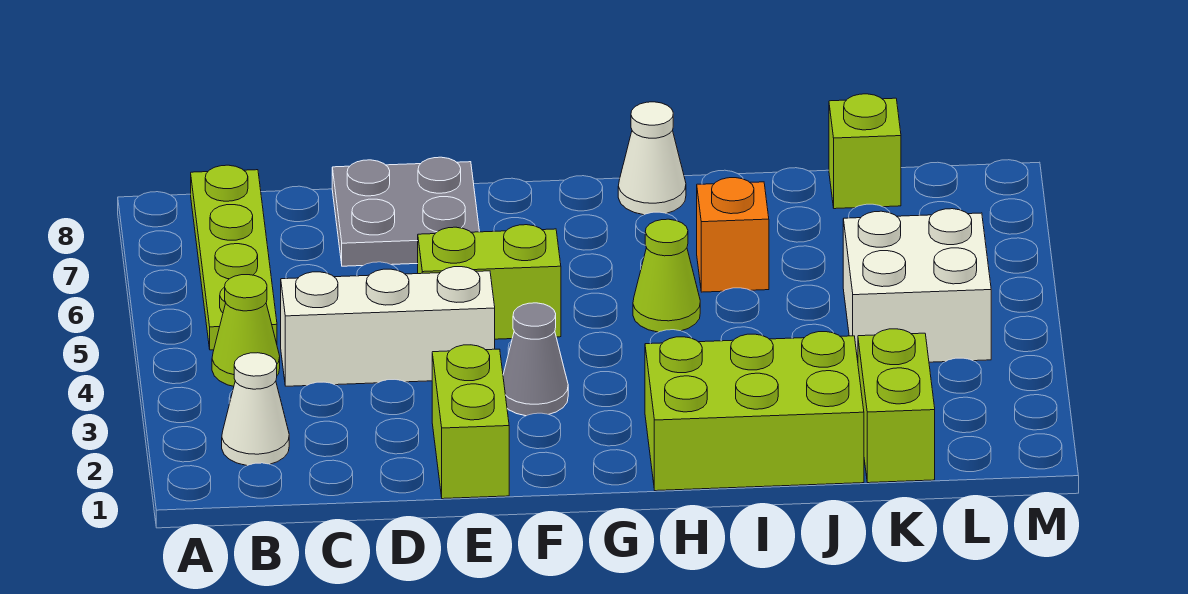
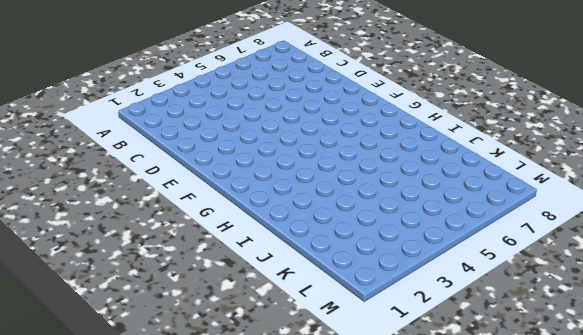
none -> white cone B2 level 1
none -> lime cone B4 level 1
none -> lime plate B5:B8 level 1

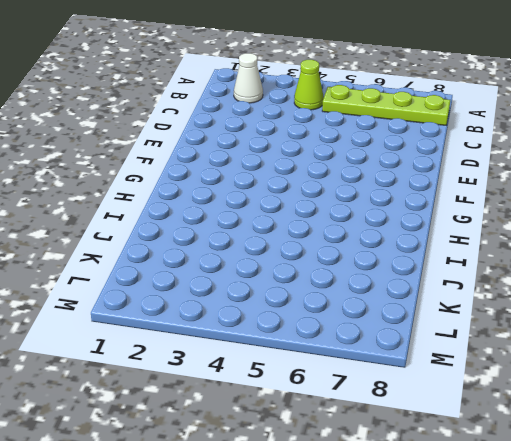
none -> white brick C4:E4 level 1
none -> grey plate D7:E8 level 1
none -> lime brick E1:E2 level 1

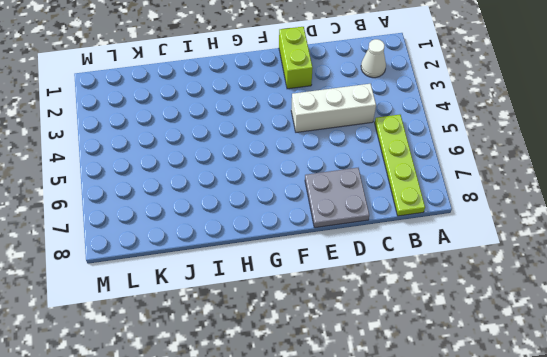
none -> lime cone B4 level 1
none -> lime brick E5:F5 level 1
none -> grey cone F3 level 1

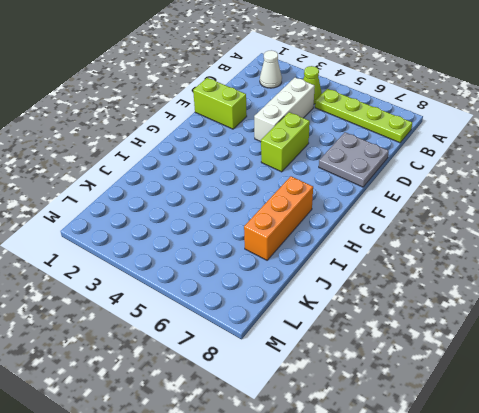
orange brick H7:J7 level 1 -> none
none -> grey cone F3 level 1
none -> lime brick H1:J2 level 1
none -> lime cone H5 level 1

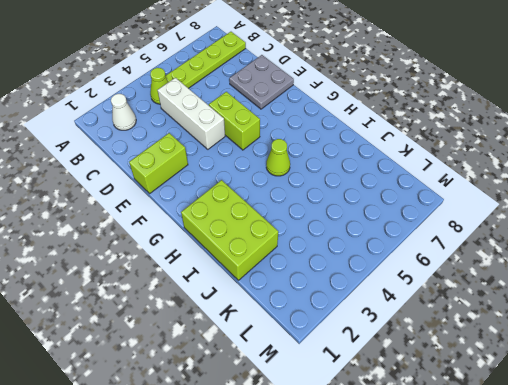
none -> grey cone F3 level 1
none -> white cone H8 level 1
none -> orange brick I6 level 1

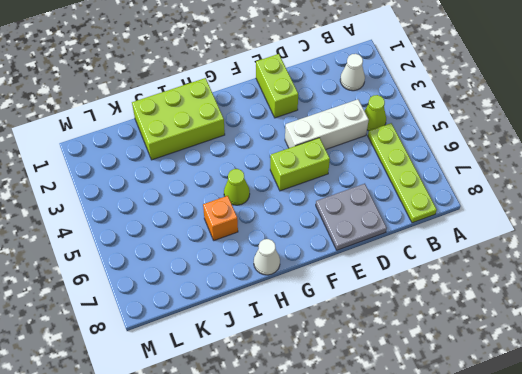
none -> grey cone F3 level 1
none -> lime brick K1:K2 level 1
none -> white brick K4:L5 level 1

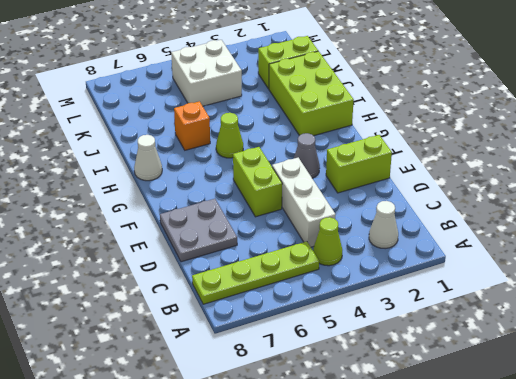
none -> lime brick K8 level 1

